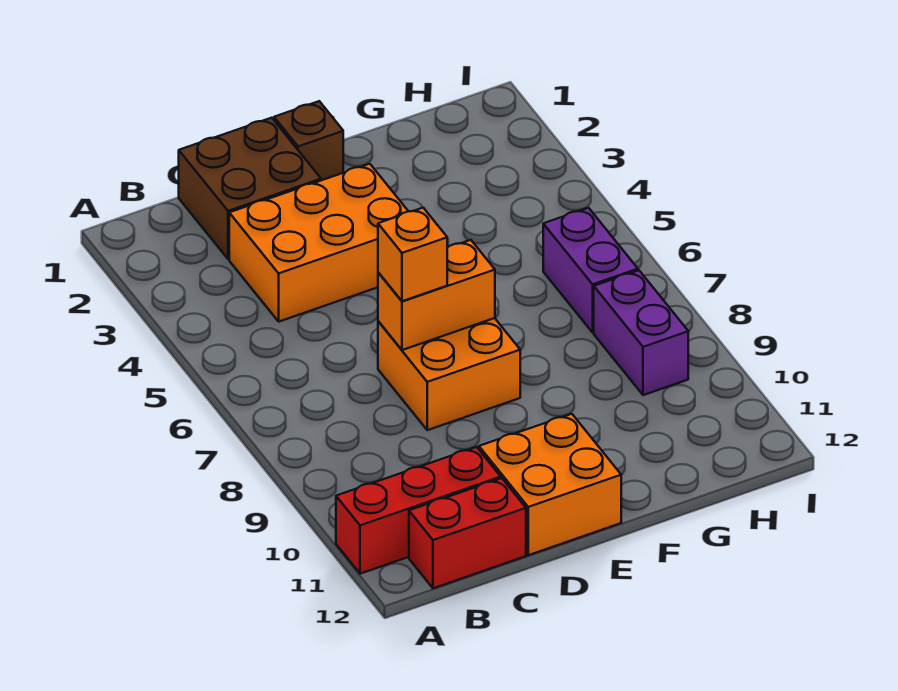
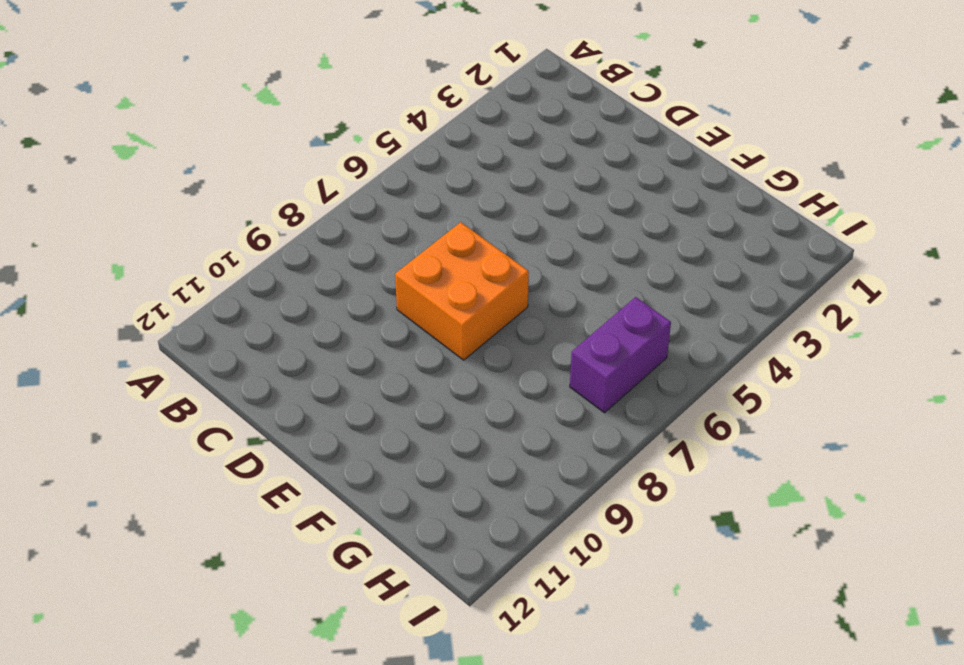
none -> red brick A11:C11 level 1
none -> red brick B12:C12 level 1

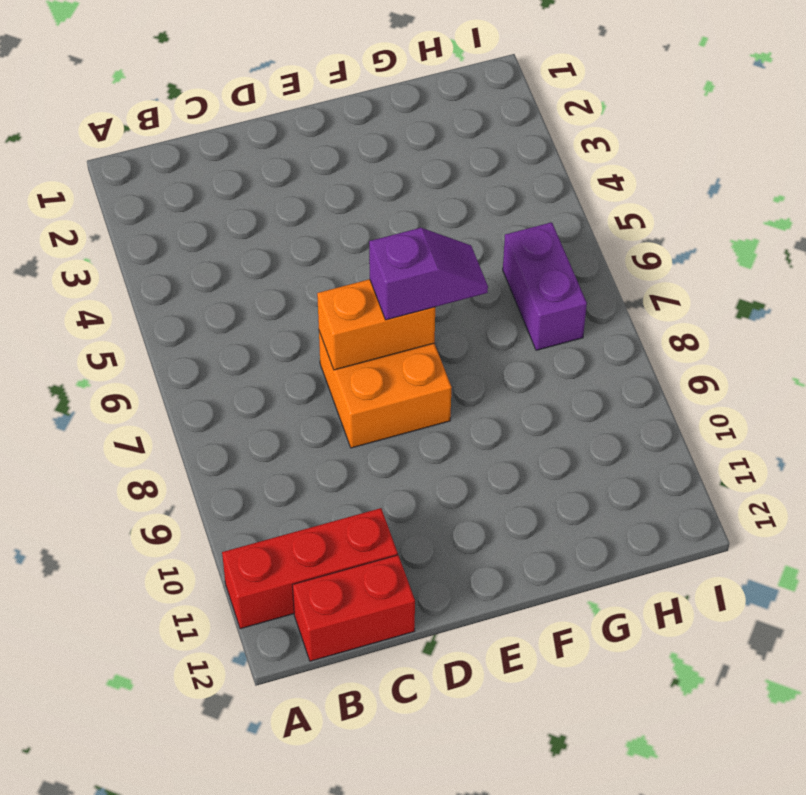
purple slope E7:F7 level 3 top E -> none
none -> brown brick C1:D2 level 1
none -> orange brick C3:E4 level 1

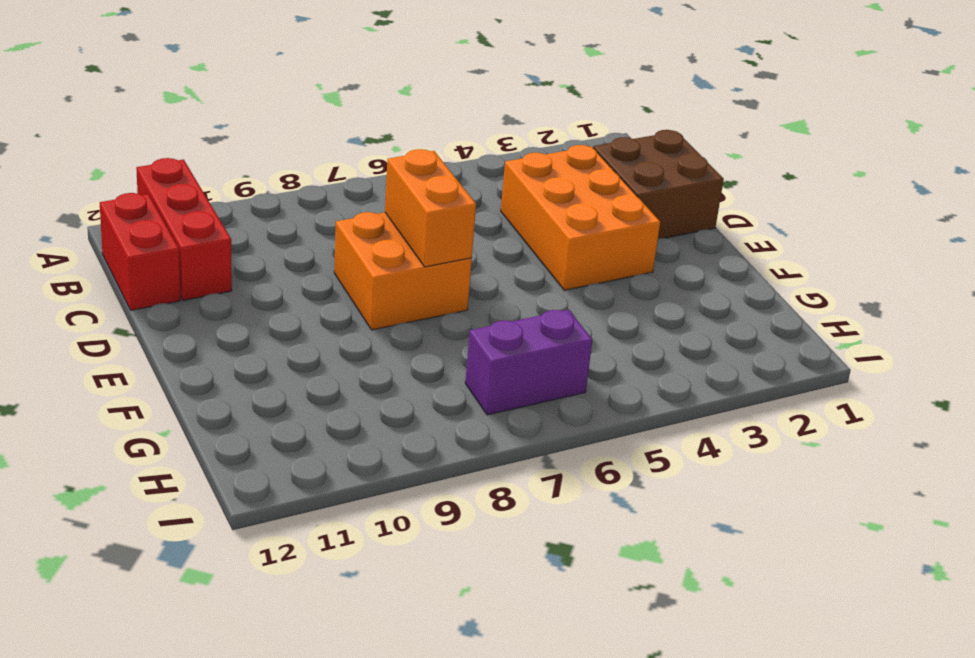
none -> orange brick D11:E12 level 1
none -> brown brick E1 level 1

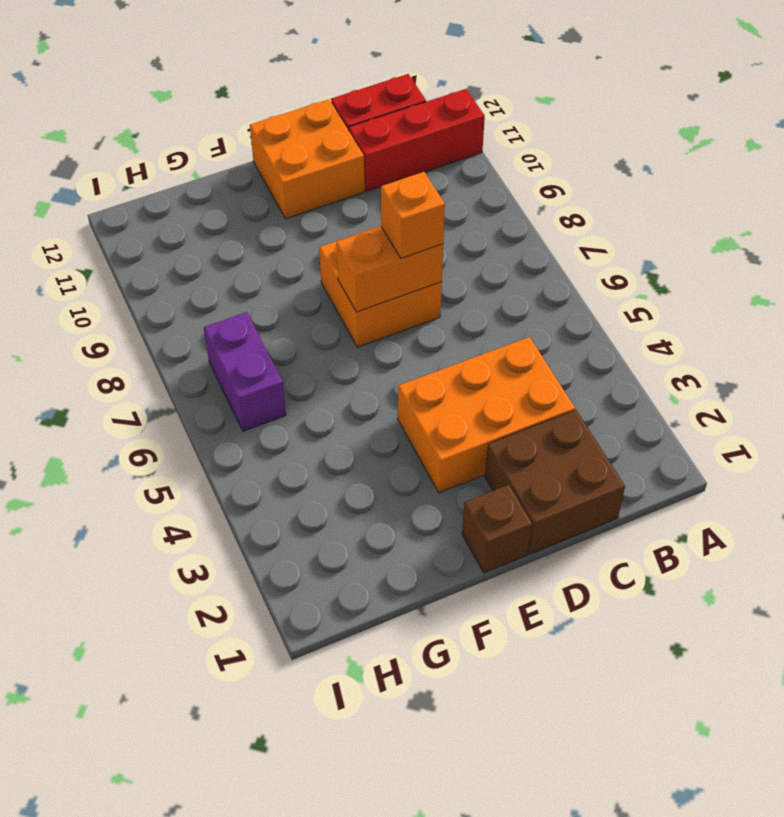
none -> purple brick H8:H9 level 1

